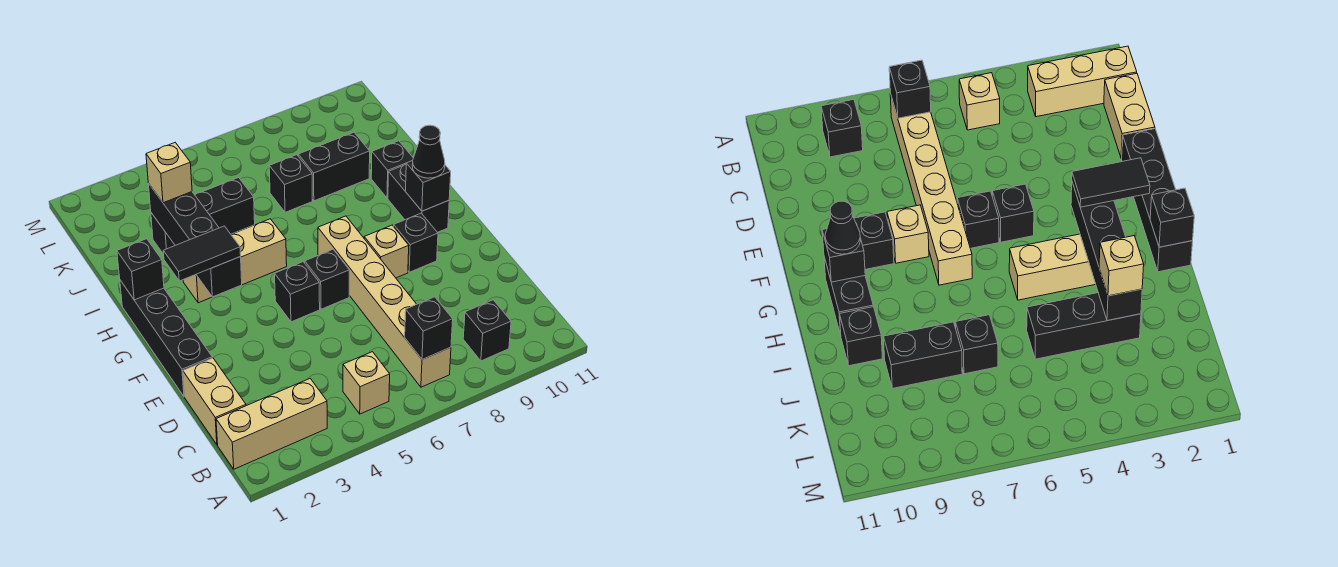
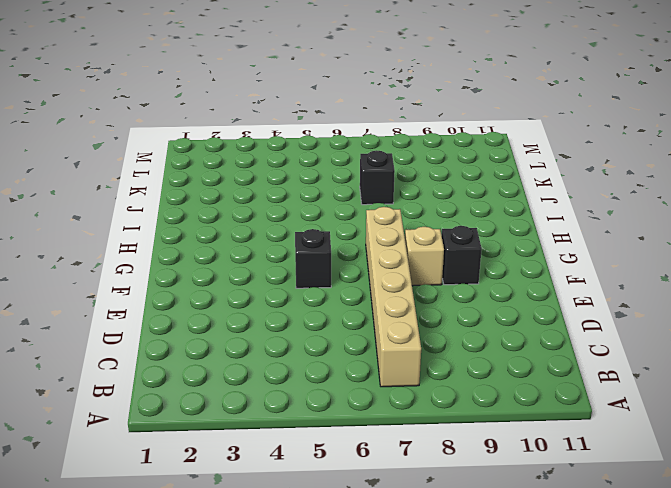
none -> tan brick B1:B3 level 1
none -> tan brick B5 level 1
none -> black brick B9 level 1

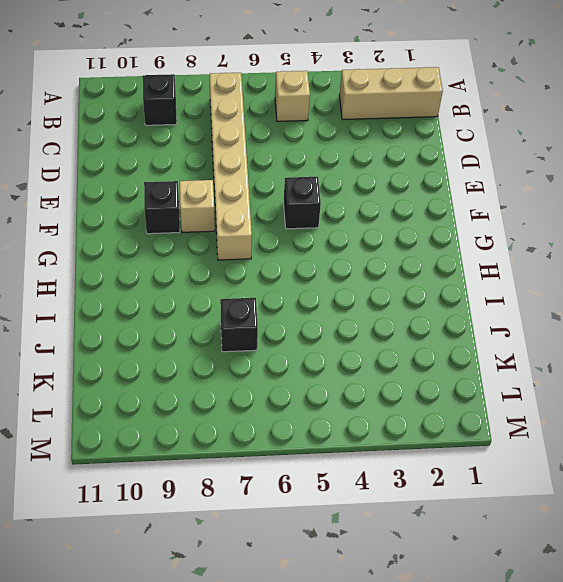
none -> tan brick C1:D1 level 1
none -> black brick E1:H1 level 1
none -> black brick F6 level 1

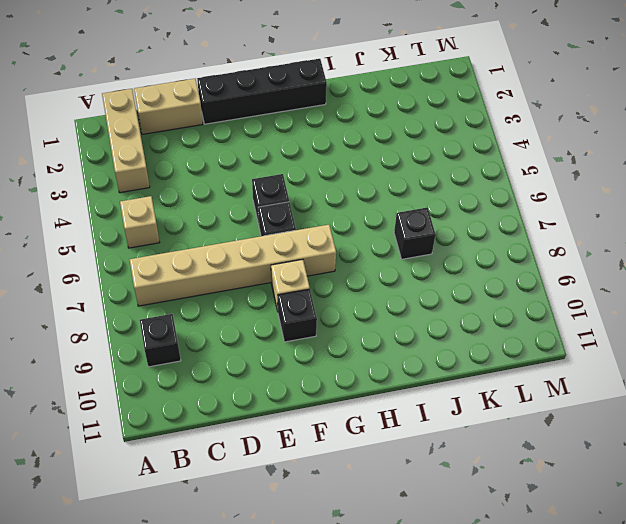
none -> black brick G10:H10 level 1
none -> tan brick H3:H5 level 1
none -> black brick I10 level 1

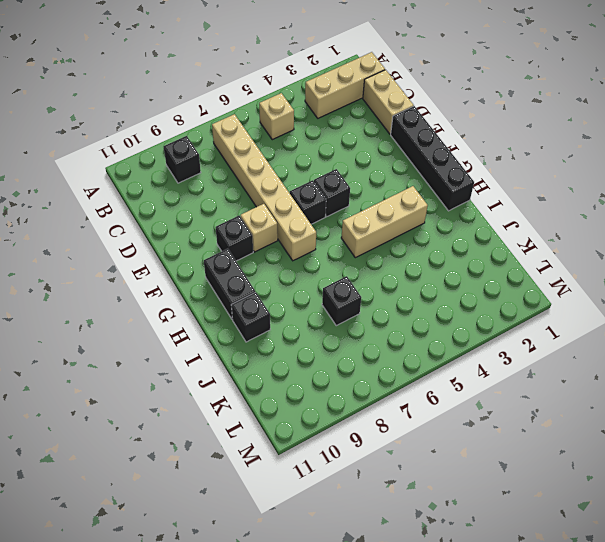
none -> black brick J3:J5 level 1
none -> black brick J8:J9 level 1
none -> black brick B7 level 2

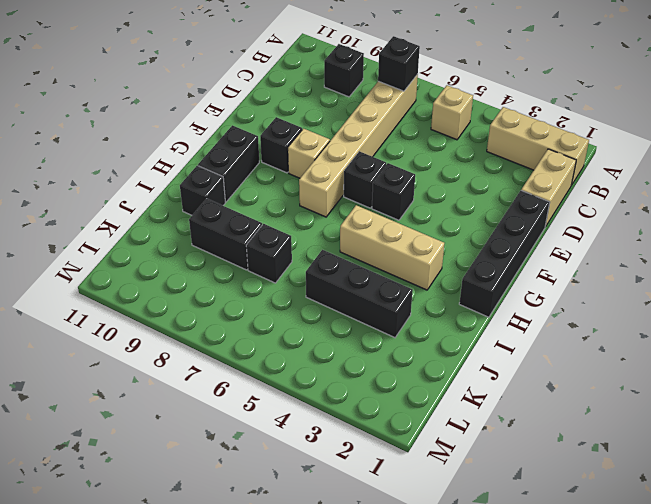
none -> black brick G3:J3 level 2
none -> black brick G10 level 2
none -> black brick H1 level 2

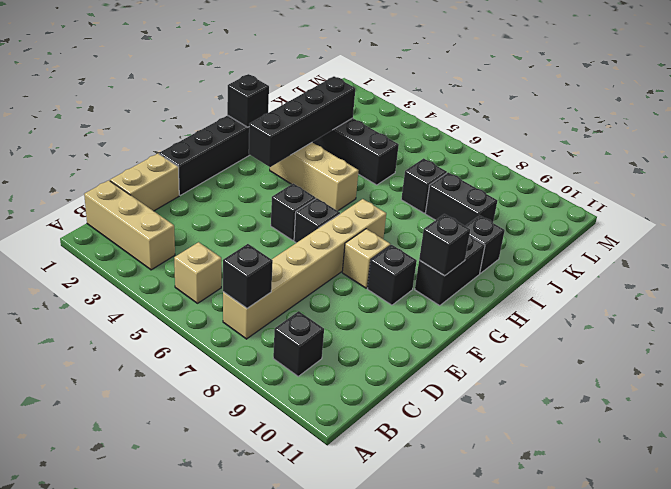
none -> black tile G2:G3 level 3
none -> black cone G10 level 3
none -> tan brick J3 level 3

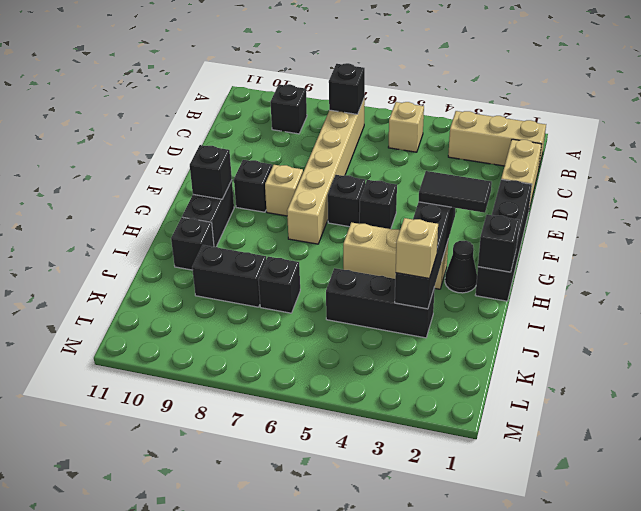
black cone H2 level 1 -> black cone G10 level 3

